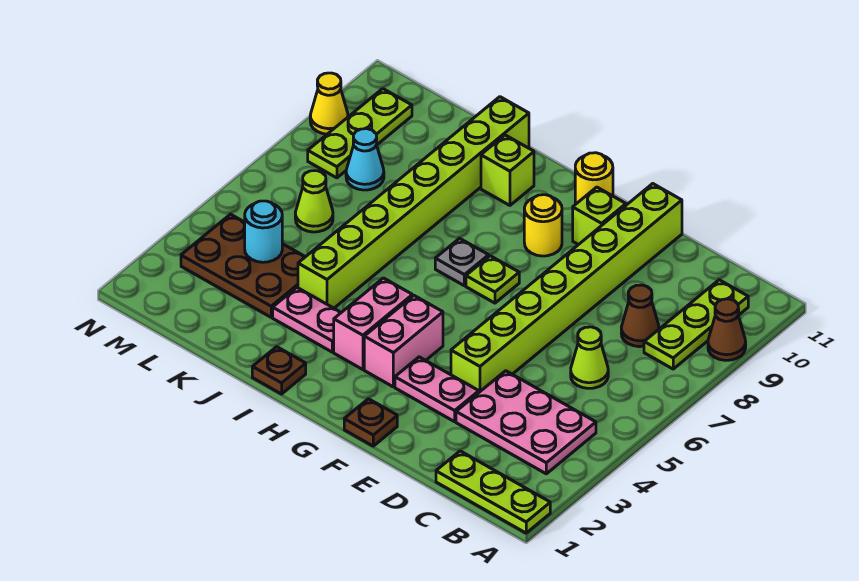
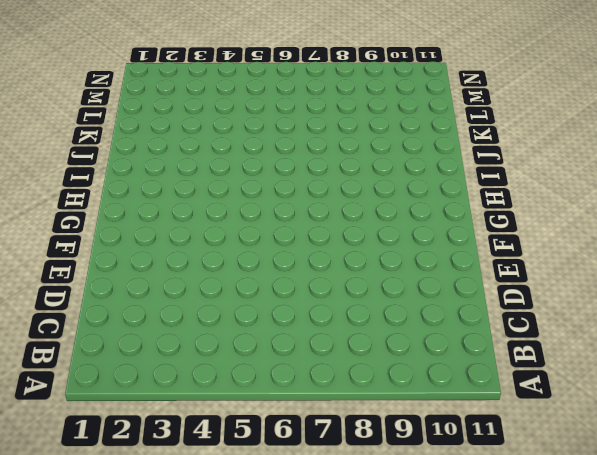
none -> lime plate A1:C1 level 1
none -> brown cone A9 level 1
none -> pink plate B3:D4 level 1

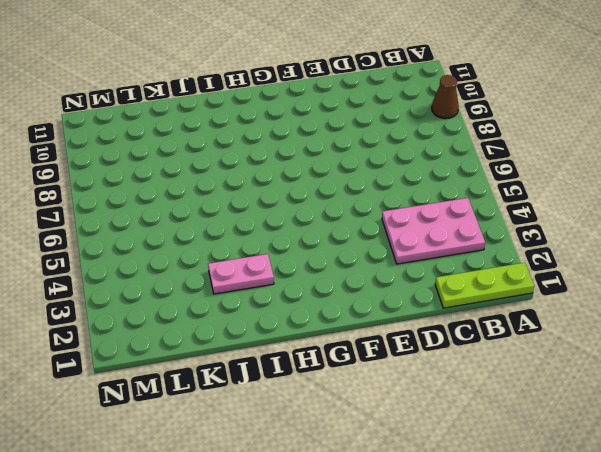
none -> lime plate B8:B10 level 1
none -> lime cone C6 level 1
none -> brown cone C8 level 1

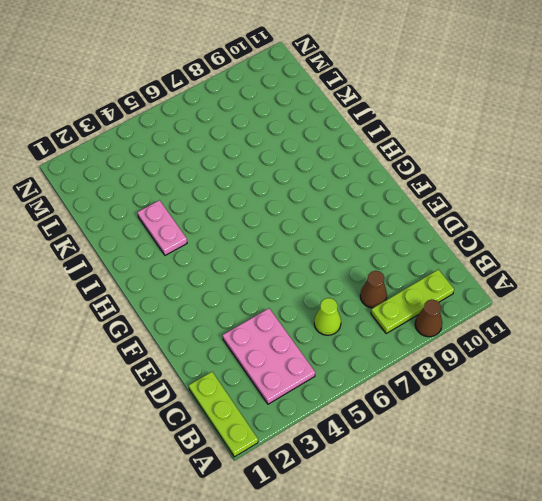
none -> pink plate E3:F3 level 1
none -> lime brick E4:E11 level 1
none -> brown plate F1 level 1

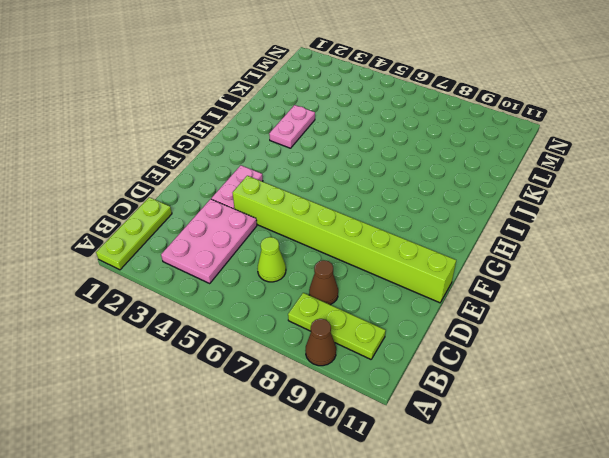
none -> brown plate F1 level 1
none -> lime brick F10 level 1
none -> pink brick G3:G4 level 1

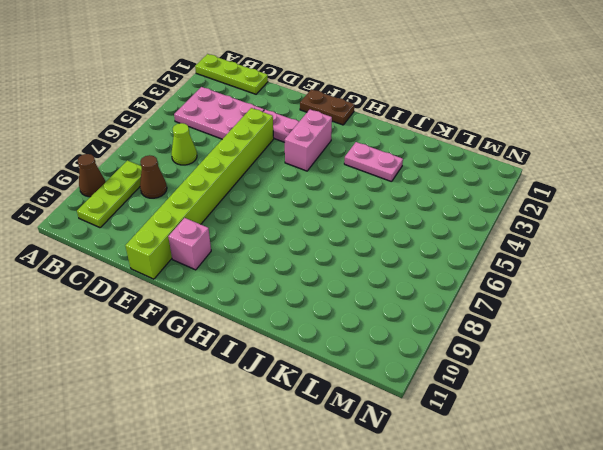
brown plate F1:G1 level 1 -> brown plate F1 level 1
pink brick F10 level 1 -> lime brick F10 level 1
none -> lime plate G7 level 1
none -> yellow round brick G9 level 1
none -> yellow round brick G11 level 1

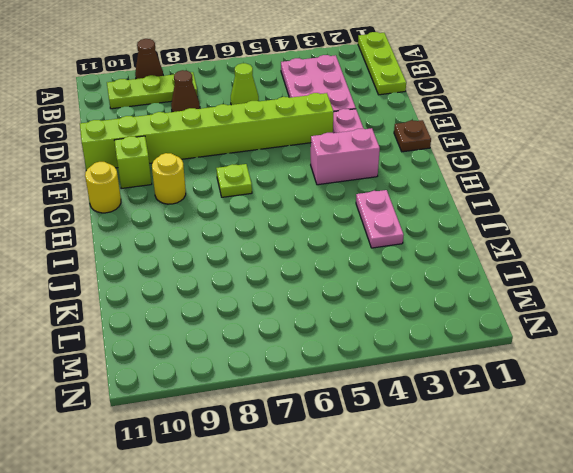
none -> pink brick H3:H4 level 1
none -> grey plate H7 level 1
none -> brown plate I1 level 1

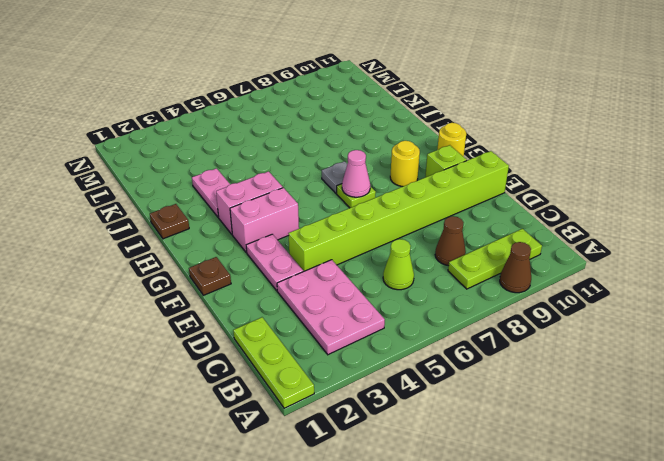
pink cone G7 level 2 -> none
none -> lime brick I10 level 1
none -> lime brick J4:J11 level 1
none -> brown plate K3:M4 level 1

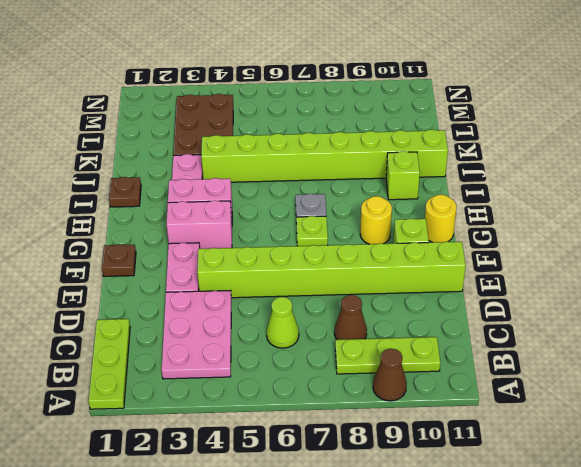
none -> lime cone L6 level 1
none -> cyan cone L8 level 1
none -> lime plate M8:M10 level 1

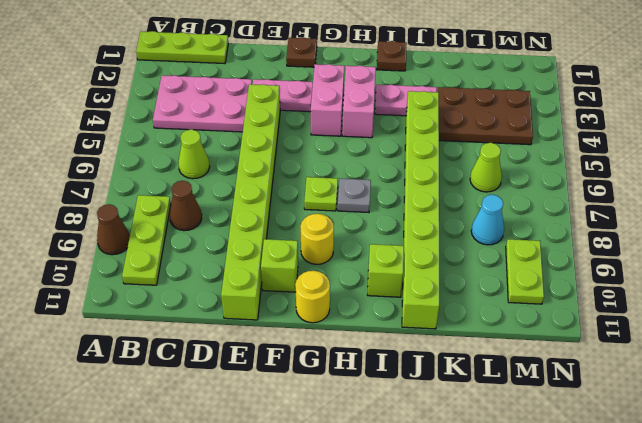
lime plate M9:M10 level 1 -> lime plate M8:M10 level 1
none -> yellow cone N9 level 1
none -> cyan round brick L4 level 2

